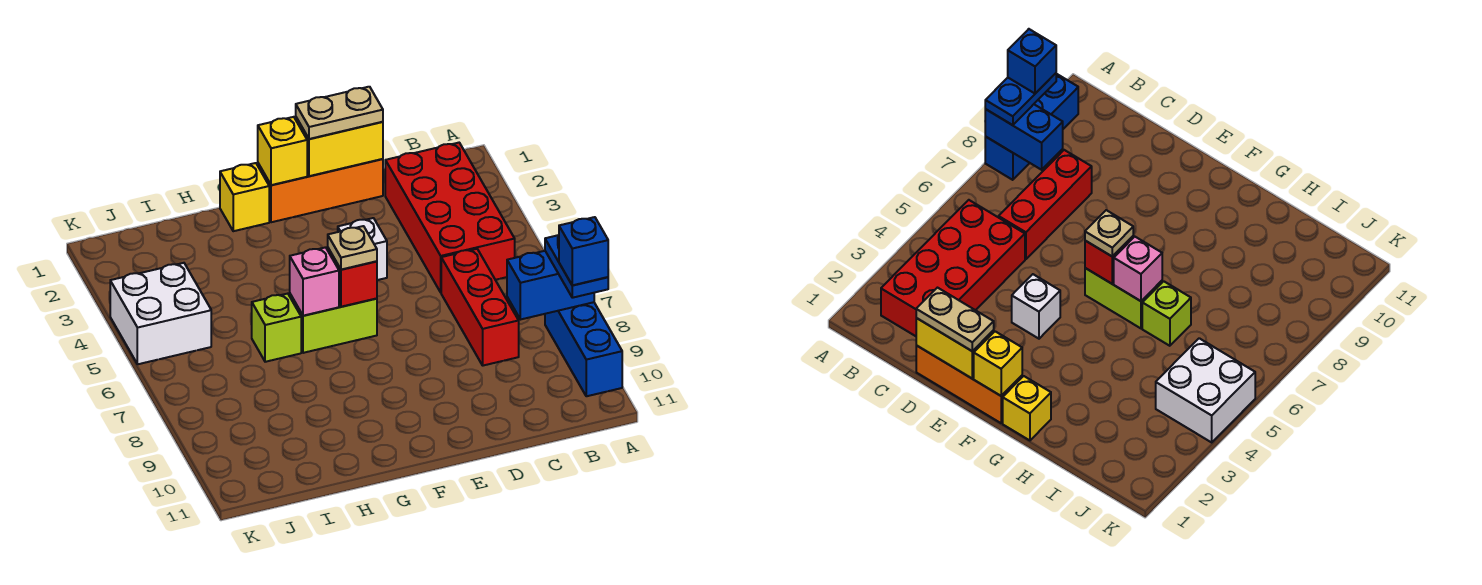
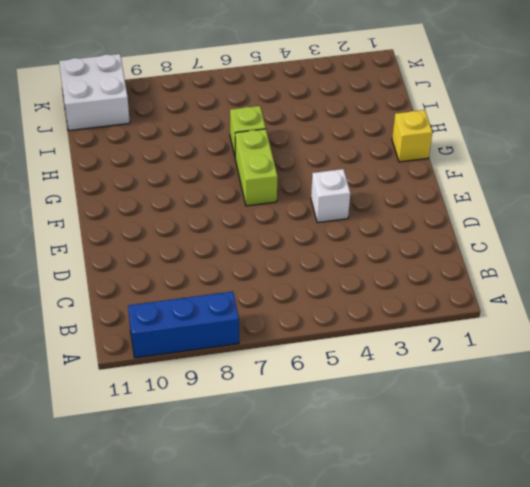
white brick J10:K11 level 1 -> white brick J4:K5 level 1
none -> red brick B2:C5 level 1
none -> red brick C6:C8 level 1
none -> orange brick D1:F1 level 1

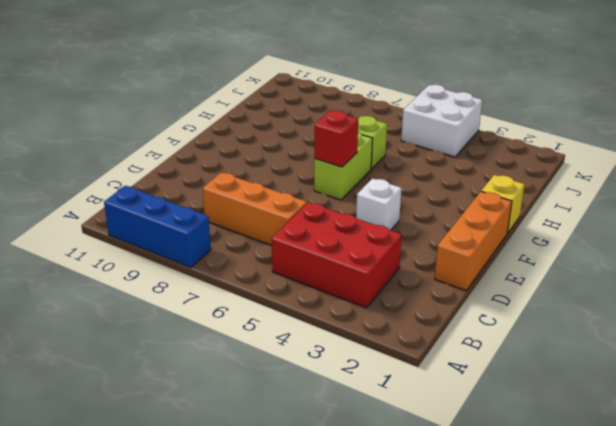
red brick B3:C5 level 1 -> red brick B2:C5 level 1
orange brick C6:C8 level 1 -> red brick C6:C8 level 1
none -> blue brick A8:B8 level 2
none -> yellow brick D1:E1 level 2
none -> yellow brick F1 level 2

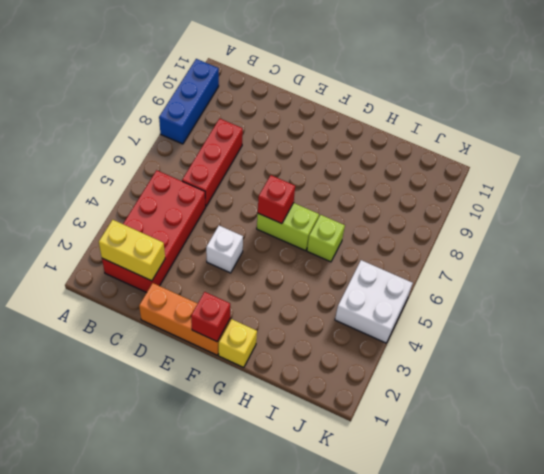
yellow brick B2:C2 level 2 -> yellow brick D1:E1 level 2
red brick F1 level 2 -> yellow brick F1 level 2
none -> blue brick A8:B8 level 2
none -> pink brick G6 level 2
none -> blue plate A8:A9 level 3

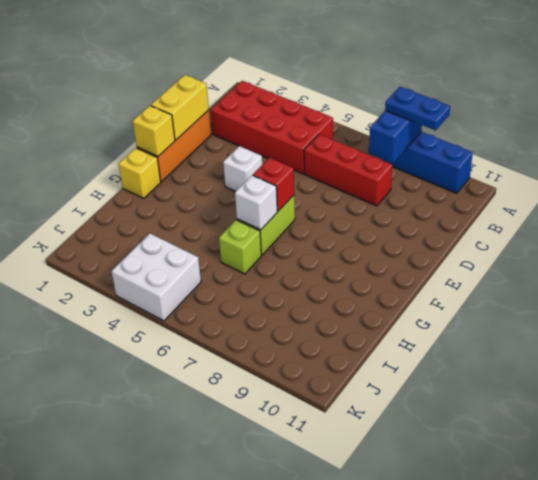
white brick G6 level 2 -> pink brick G6 level 2
none -> tan plate D1:E1 level 3
none -> tan plate F6 level 3
none -> blue brick A9 level 4

